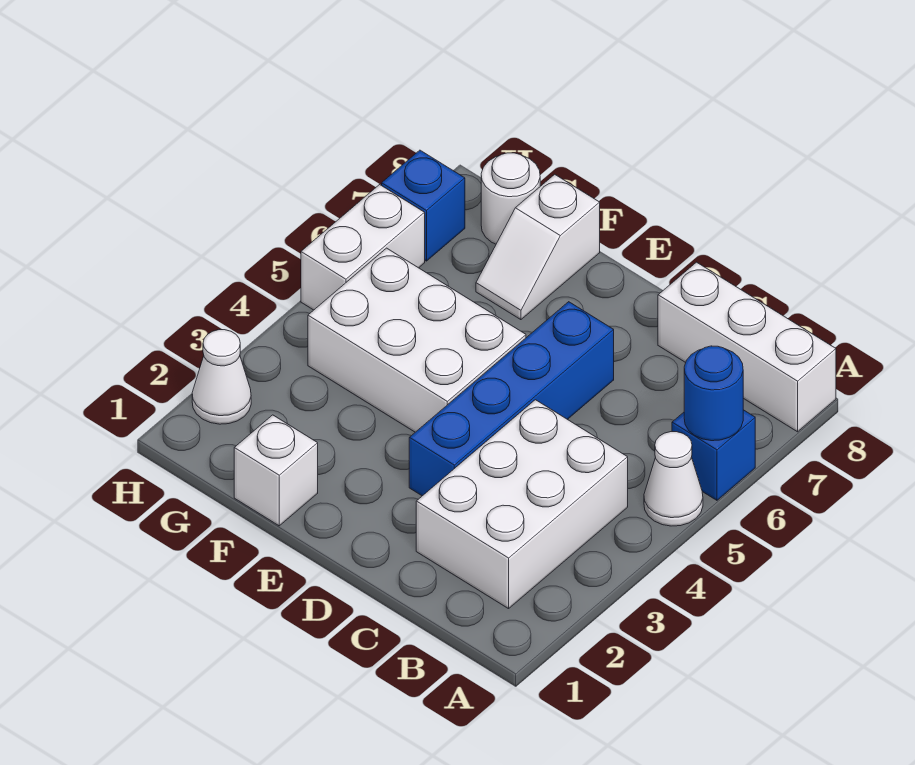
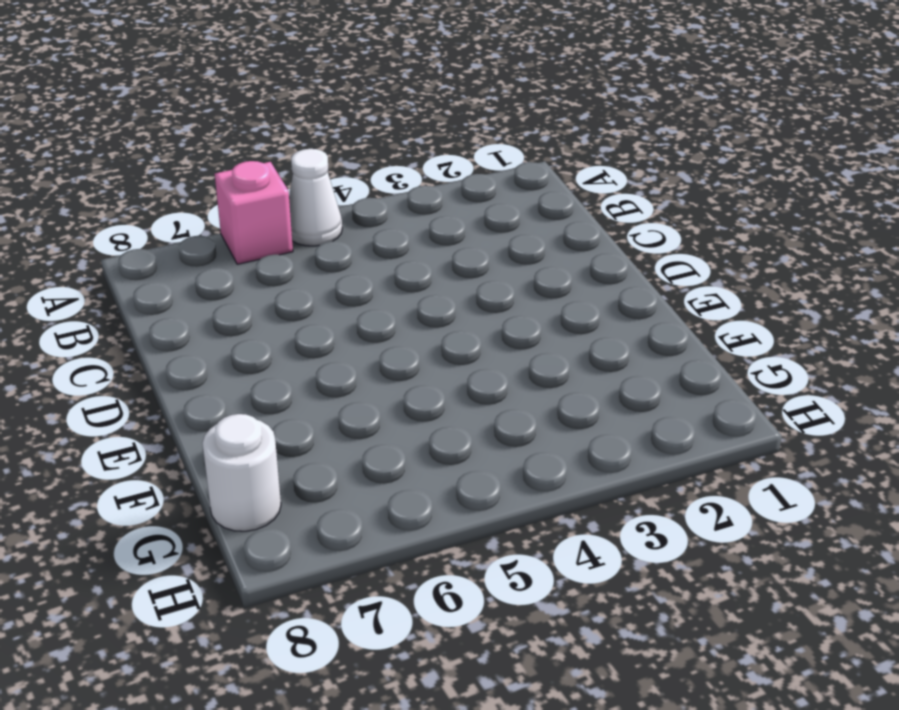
pink brick A6 level 1 -> blue brick A6 level 1
none -> white brick A8:C8 level 1
none -> white brick B2:C4 level 1
none -> blue brick D3:D6 level 1

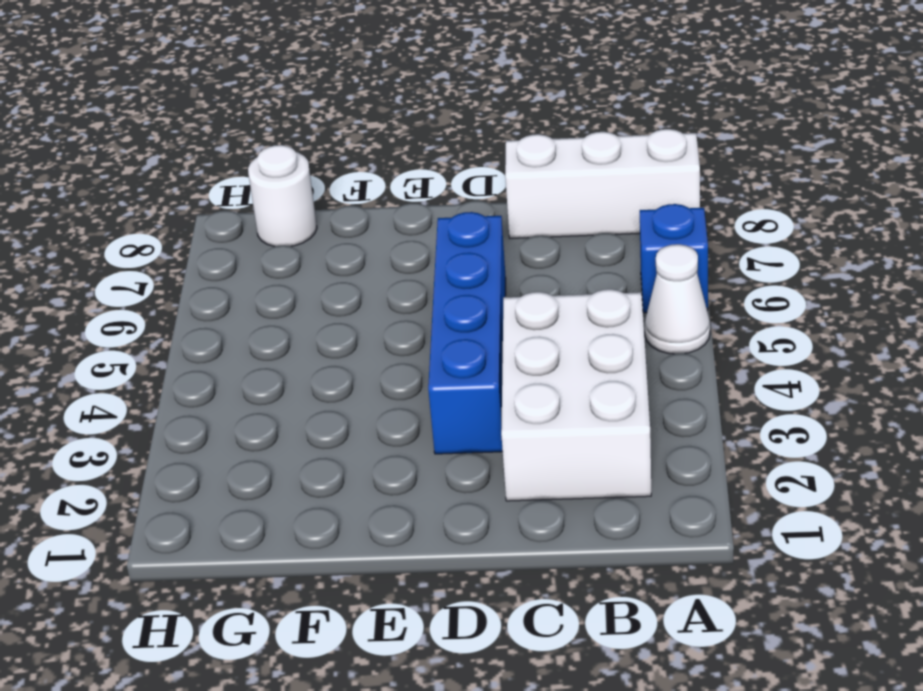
none -> white brick E4:G5 level 1
none -> white brick F1 level 1
none -> white slope F7:F8 level 1 top 8

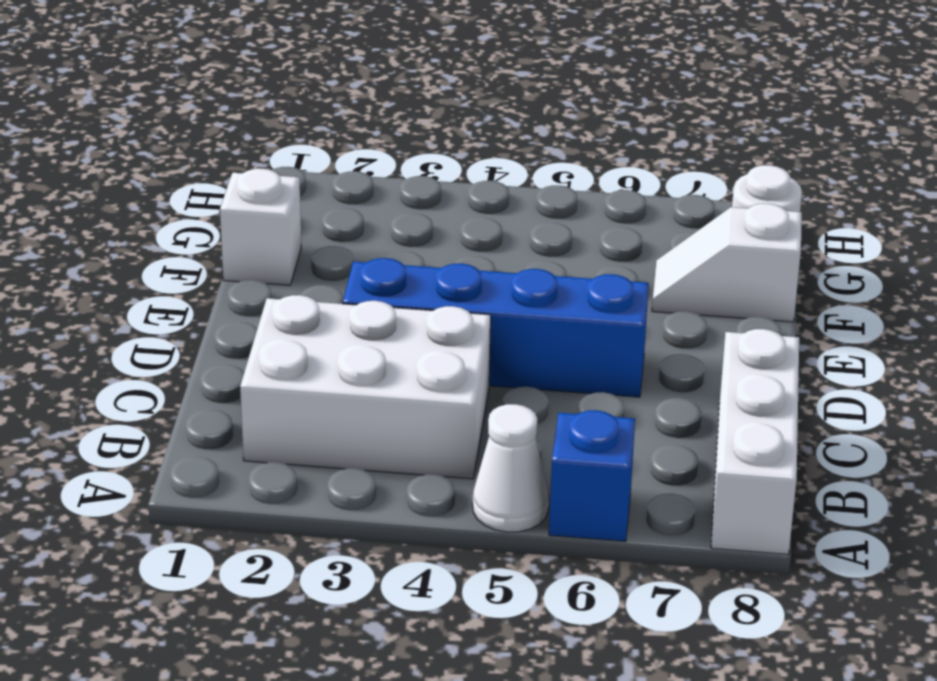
none -> white brick E4:G5 level 1
none -> white cone H2 level 1
none -> white brick H5:H6 level 1

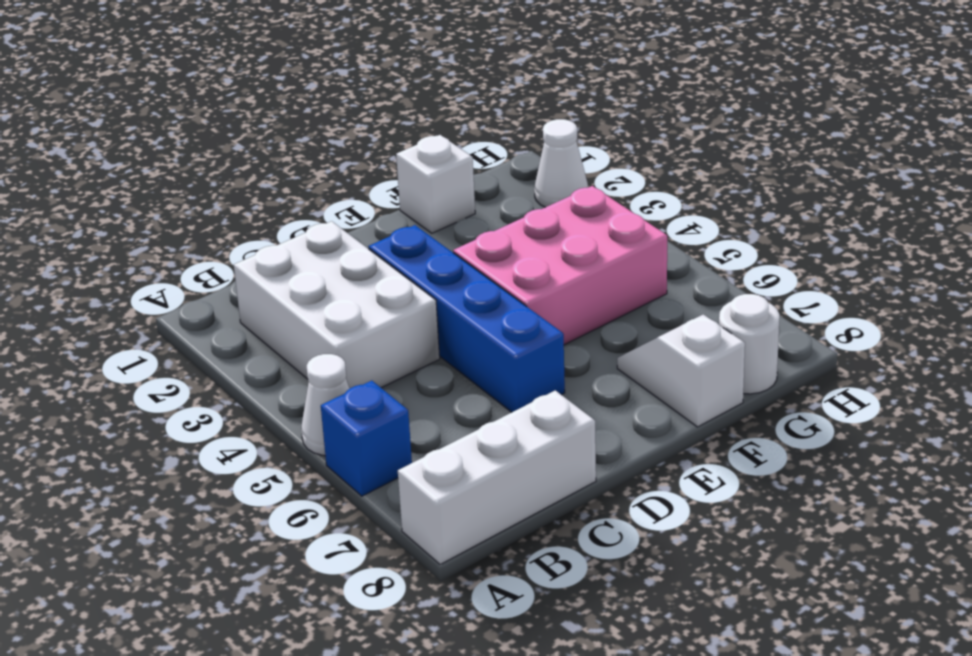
pink brick E4:G5 level 1 -> white brick E4:G5 level 1
none -> white brick H5:H6 level 1
none -> blue brick H7 level 1
none -> blue round brick A6 level 2

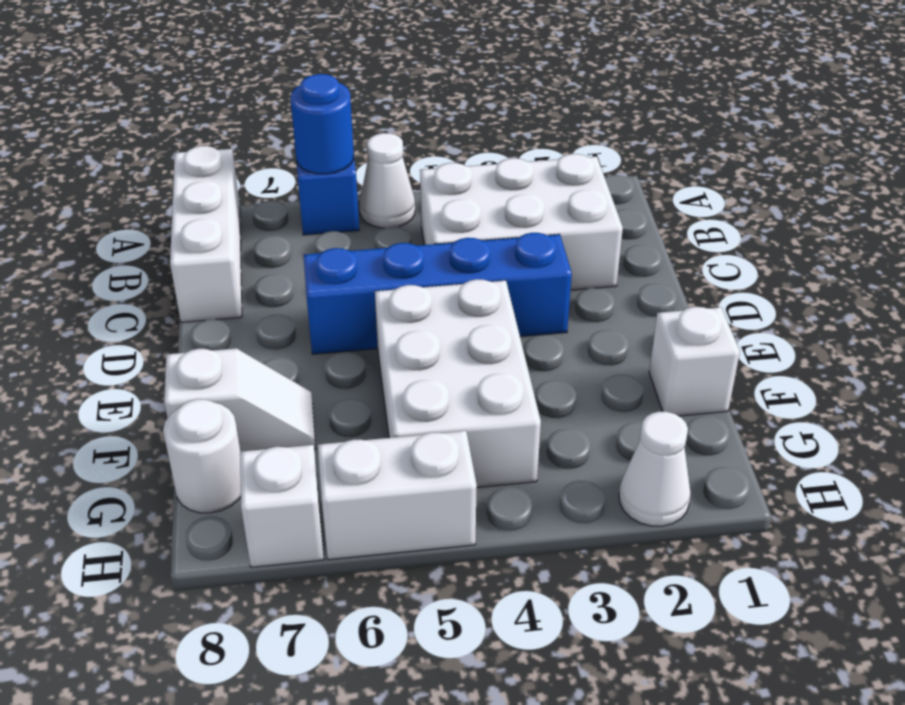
white brick H7 level 1 -> blue brick H7 level 1

